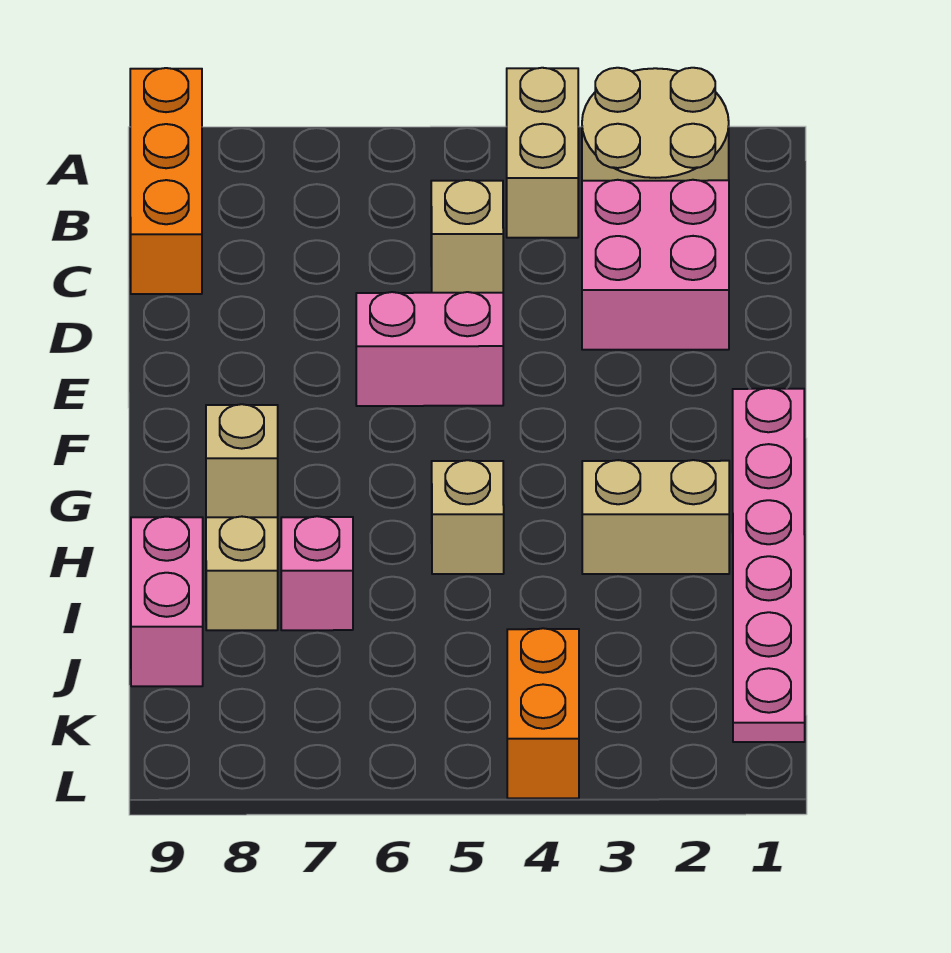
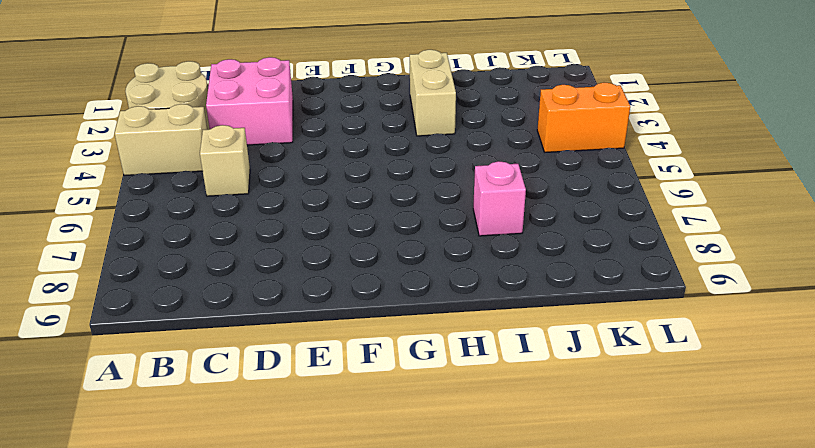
none -> orange brick A9:C9 level 1
none -> pink brick E5:E6 level 1
none -> pink plate F1:K1 level 1

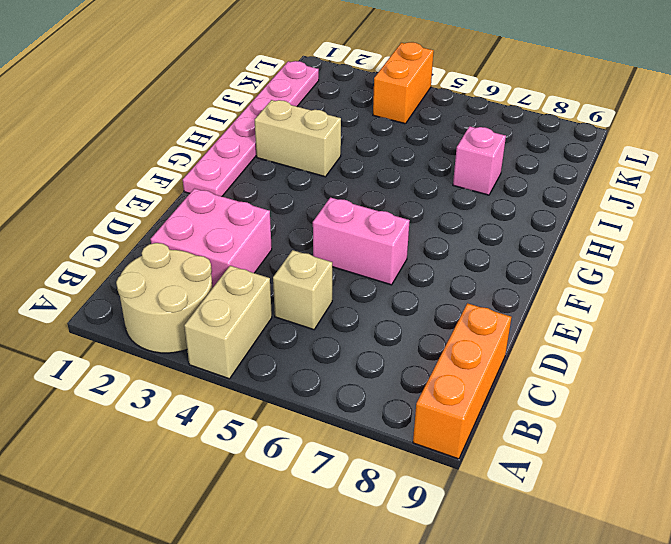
none -> tan brick G8 level 1
none -> tan brick H5 level 1
none -> tan brick I8 level 1

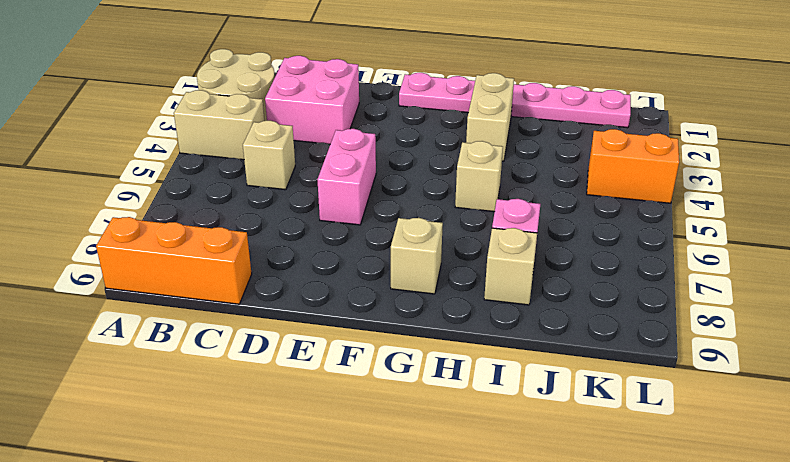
none -> pink brick I9:J9 level 1

